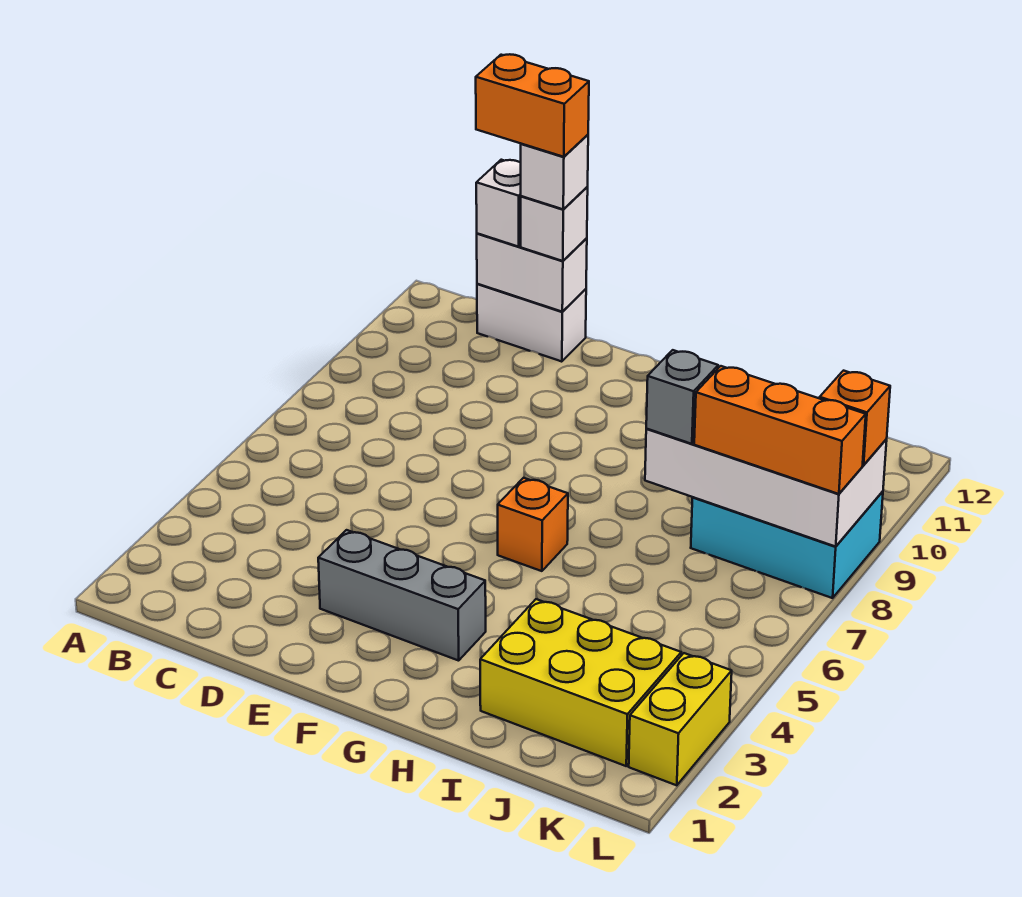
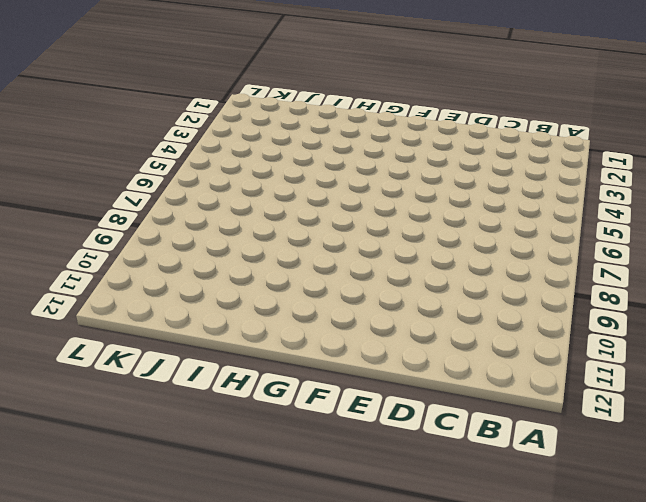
none -> white brick C12:D12 level 1
none -> grey brick E3:G3 level 1
none -> orange brick G6 level 1

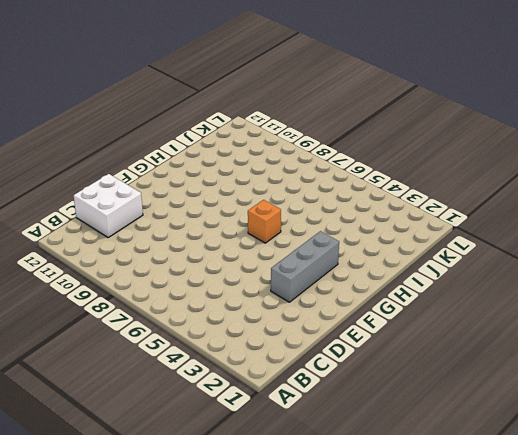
white brick C11:D12 level 1 -> white brick C12:D12 level 1
none -> yellow brick I2:K3 level 1
none -> cyan brick J8:L9 level 1
none -> yellow brick L2:L3 level 1

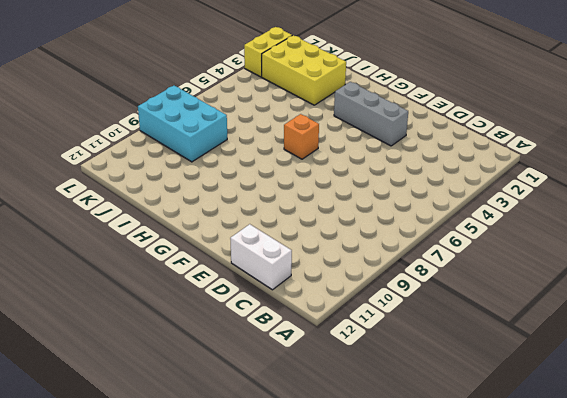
none -> white brick C12:D12 level 2
none -> white brick I8:L9 level 2
none -> white brick C12 level 3

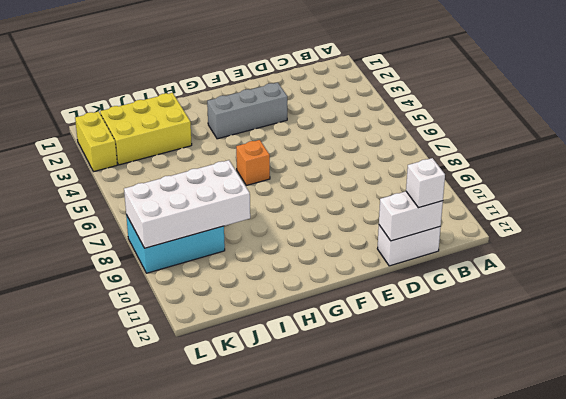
none -> white brick D12 level 3
none -> grey brick I8 level 3
none -> orange brick J8:L8 level 3

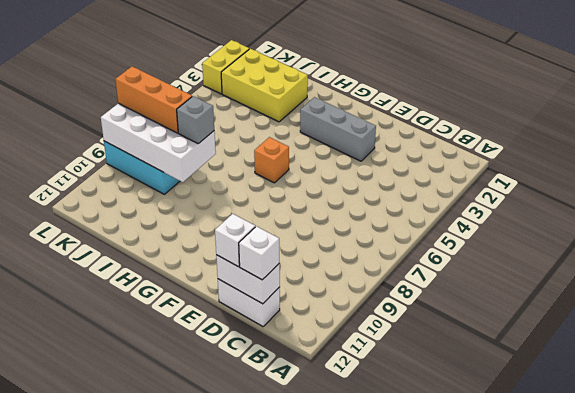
none -> orange brick L9 level 3
none -> white brick D12 level 4
none -> orange brick C12:D12 level 5

